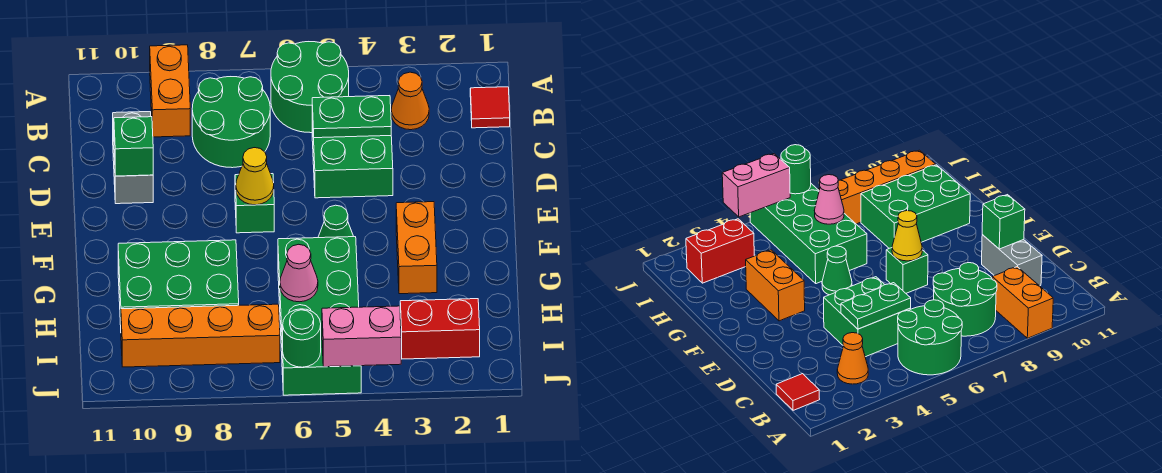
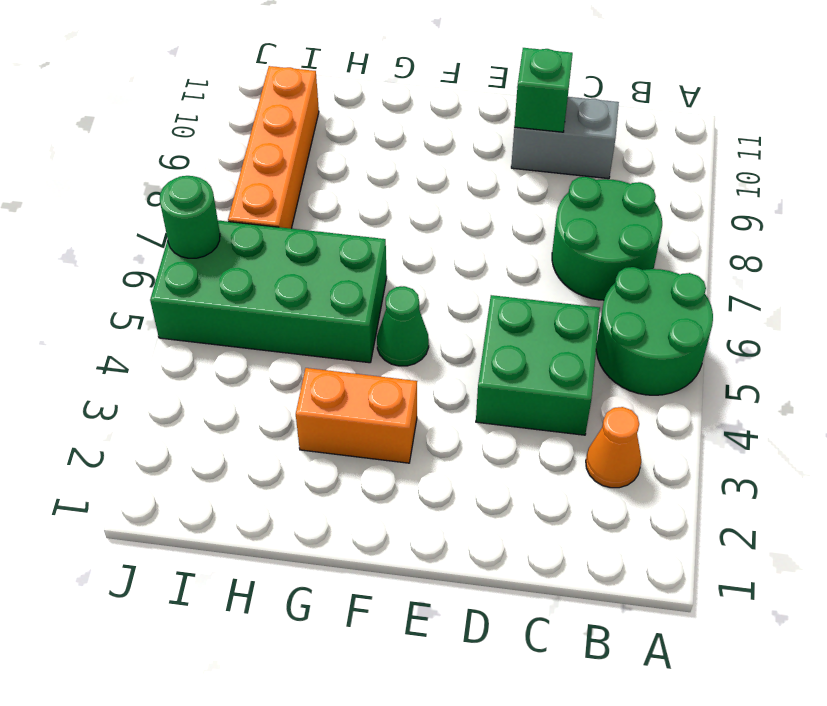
none -> orange brick A9:B9 level 1
none -> red tile B1 level 1
none -> green brick E7 level 1

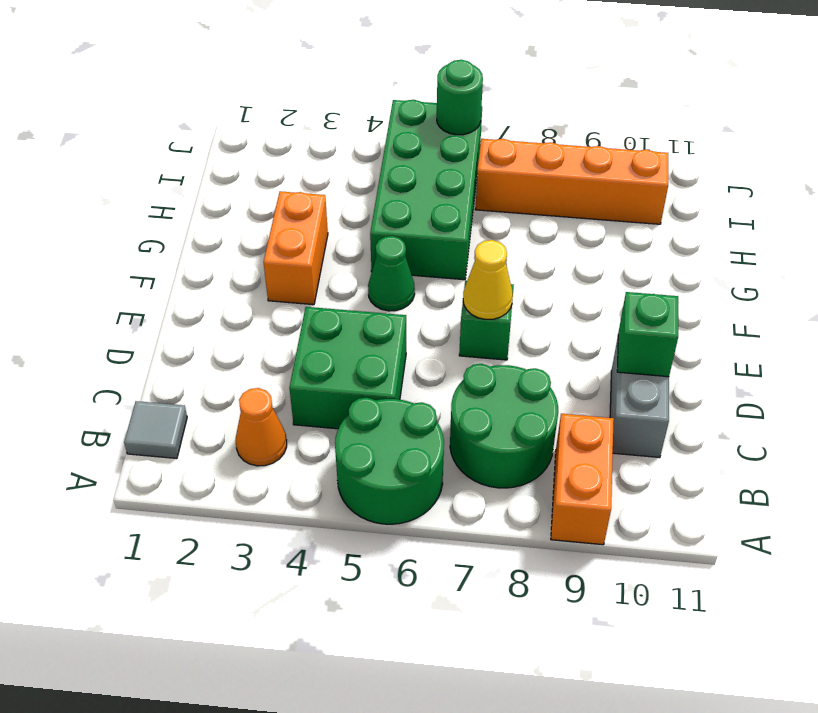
grey tile B1 level 1 -> red tile B1 level 1
none -> green brick G8:H10 level 1
none -> red brick I2:I3 level 1
none -> green plate C4:C5 level 2

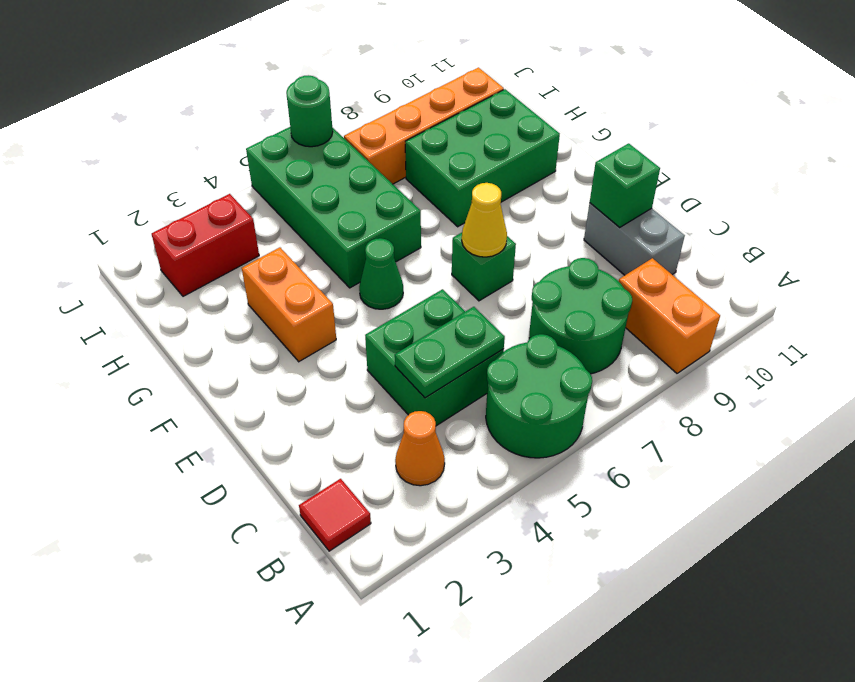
none -> pink cone H6 level 2
none -> pink brick J4:J5 level 2

